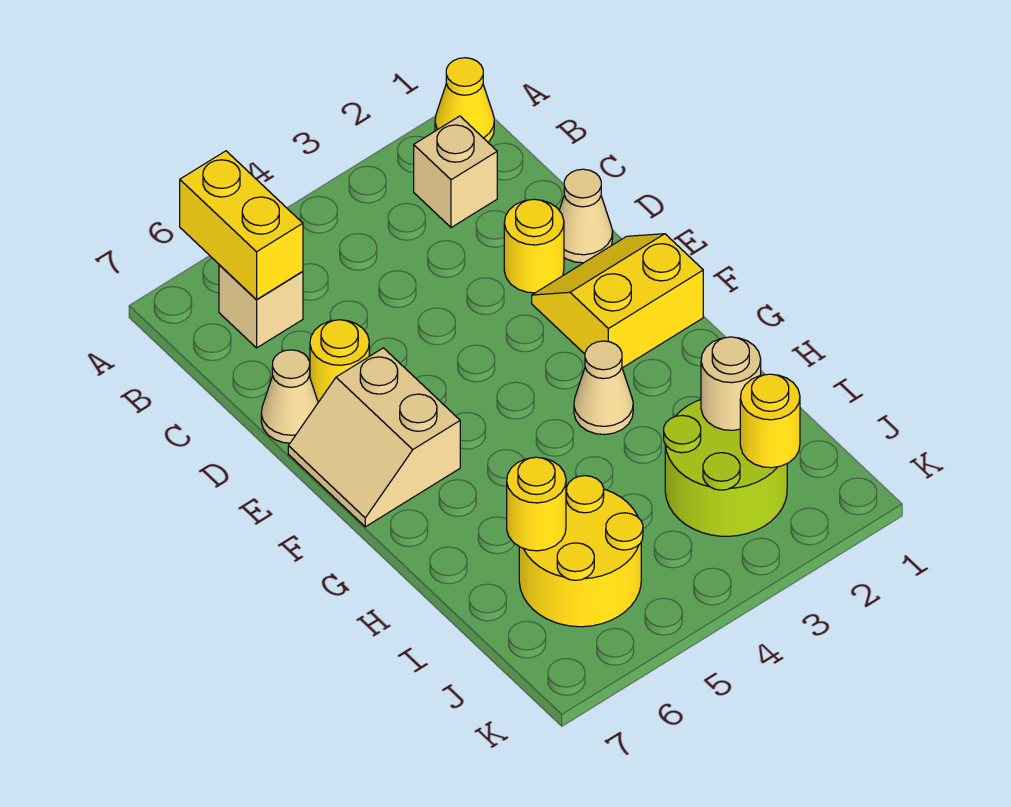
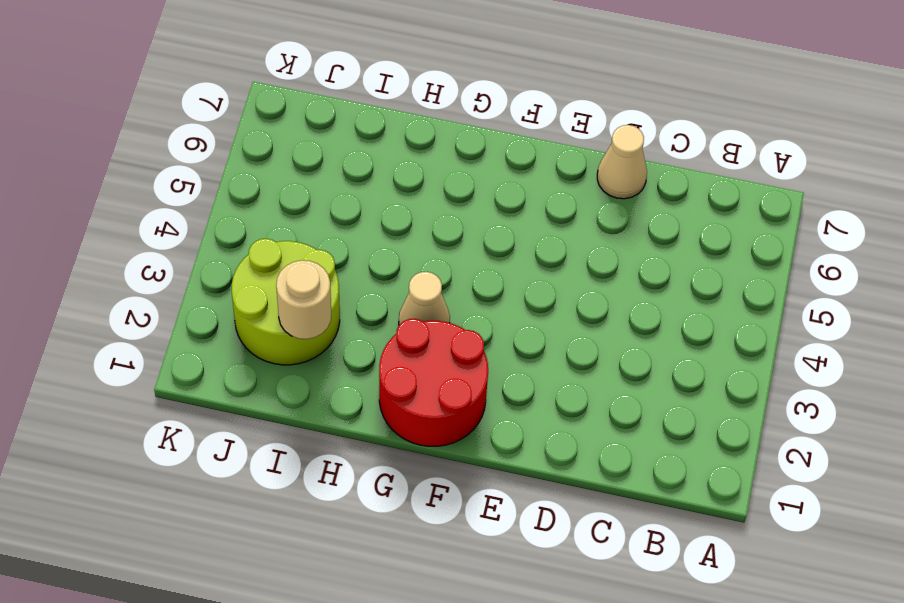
red round brick F1:G2 level 1 -> yellow slope E1:F2 level 1 top F
none -> yellow cone A1 level 1
none -> tan brick B2 level 1
none -> tan brick B6 level 1

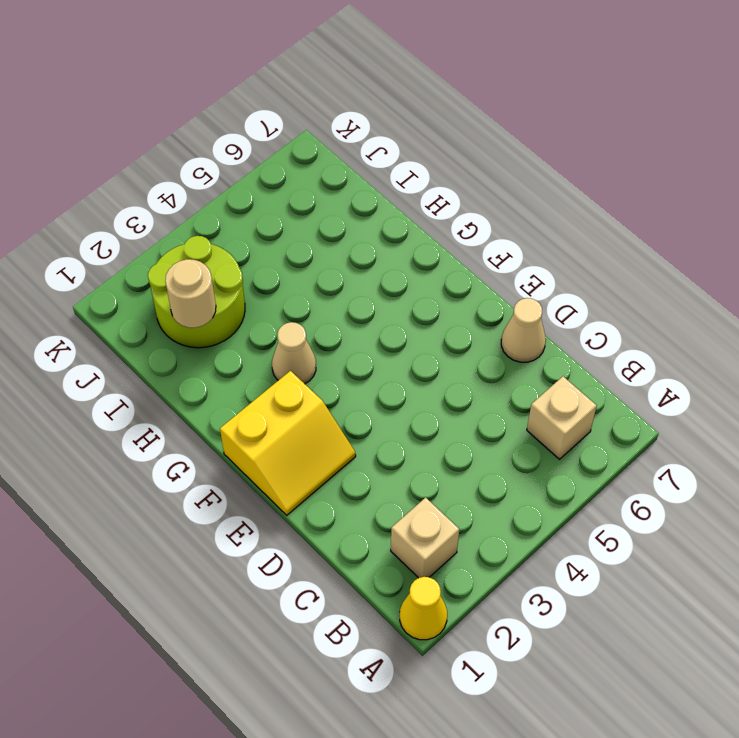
none -> tan cone D1 level 1
none -> yellow round brick D2 level 1
none -> yellow round brick D6 level 1

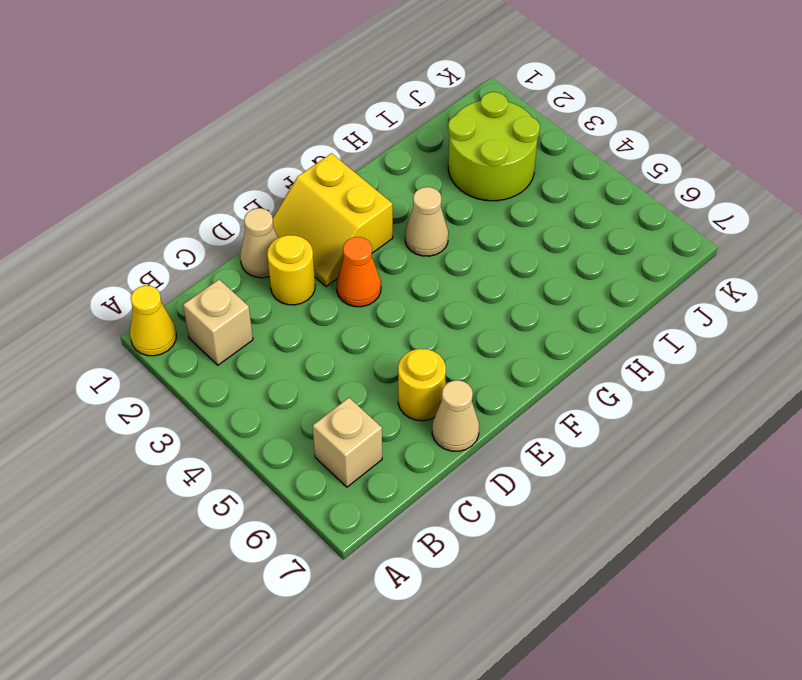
orange cone E3 level 1 -> none
none -> tan slope E6:F7 level 1 top 6
none -> yellow round brick I5:J6 level 1
none -> yellow brick A6:B6 level 2

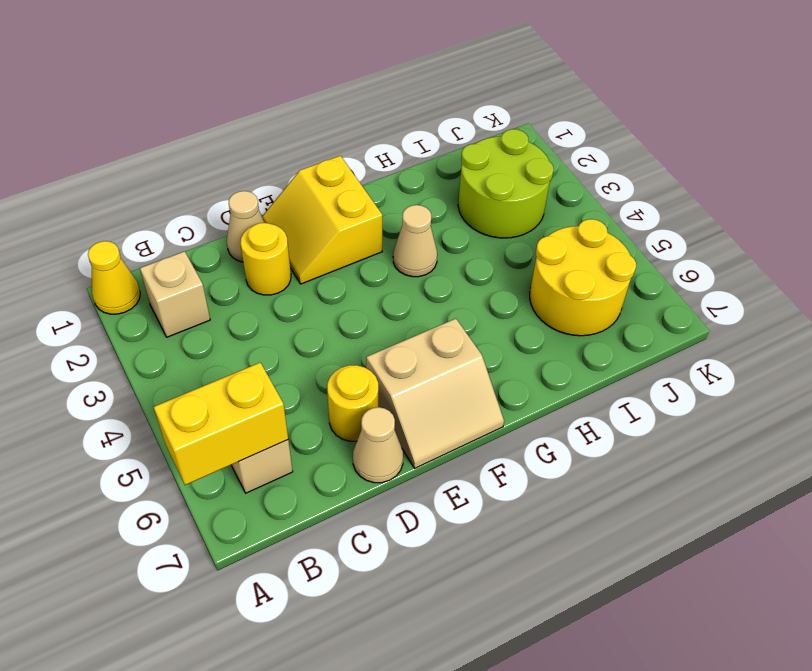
none -> tan round brick I2 level 2
none -> yellow round brick I6 level 2
none -> yellow round brick J2 level 2

